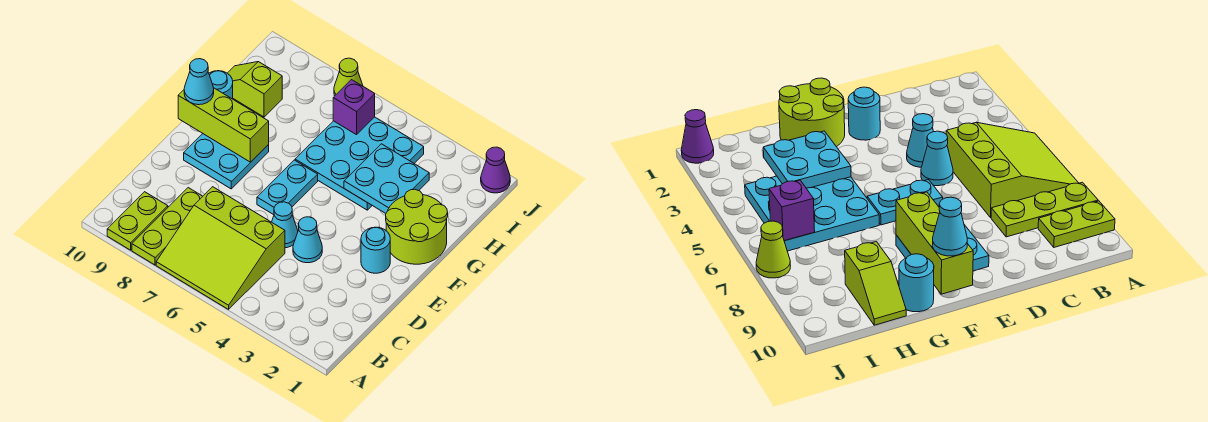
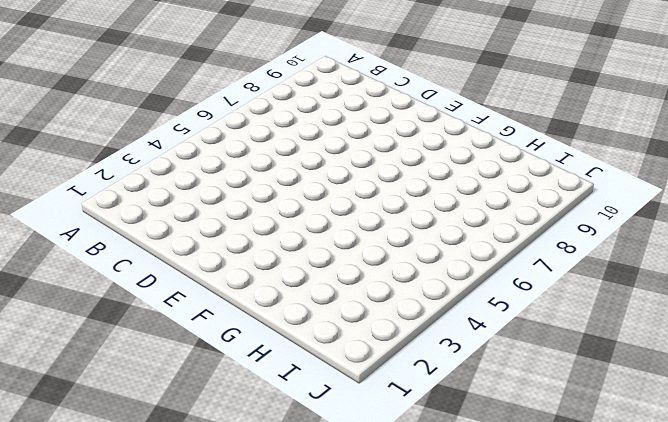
none -> lime slope A5:C7 level 1 top C
none -> lime plate A8:C8 level 1
none -> lime plate A9:B9 level 1

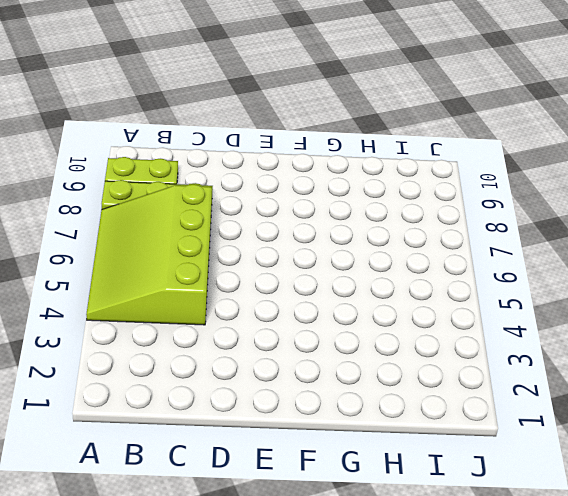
lime slope A4:C7 level 1 top C -> lime slope A5:C7 level 1 top C
none -> cyan cone D4 level 1
none -> cyan cone D5 level 1
none -> cyan round brick E2 level 1

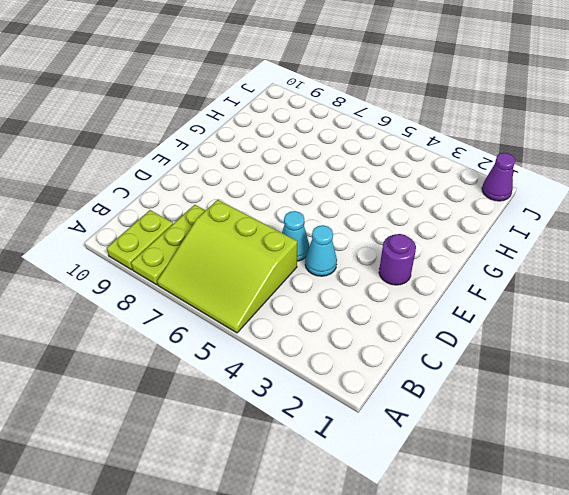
purple round brick E2 level 1 -> cyan round brick E2 level 1
none -> cyan plate E6:F6 level 1
none -> cyan plate E8:F9 level 1
none -> lime round brick F1:G2 level 1

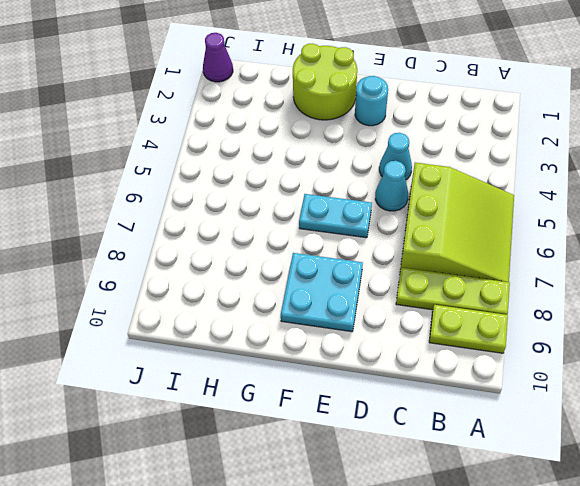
none -> cyan plate G4:I6 level 1
none -> cyan round brick G10 level 1
none -> lime slope H9:H10 level 1 top 9

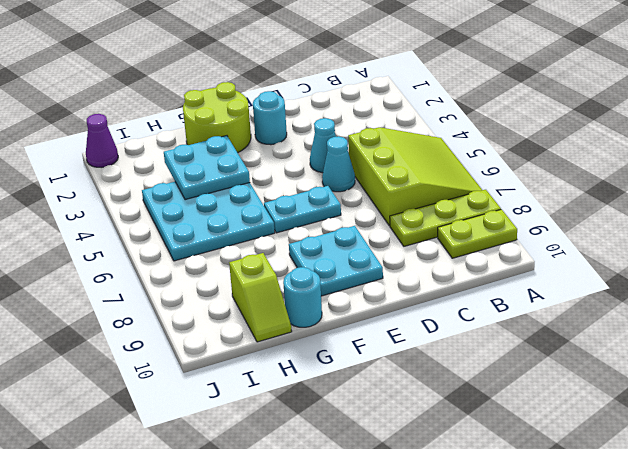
none -> lime cone J7 level 1
none -> lime brick F8:F10 level 2
none -> purple brick I6 level 2

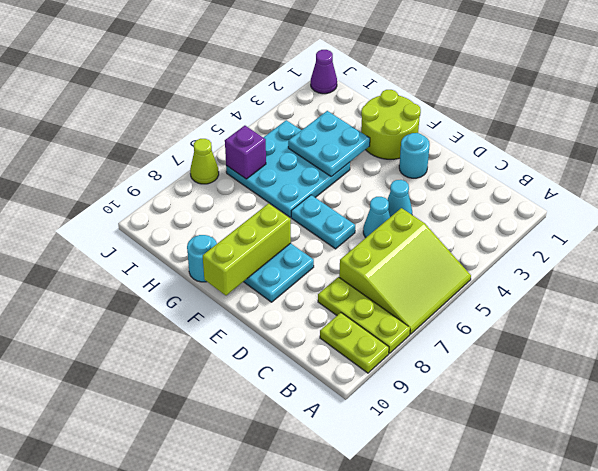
none -> lime slope H9:H10 level 1 top 9
none -> cyan cone F10 level 3

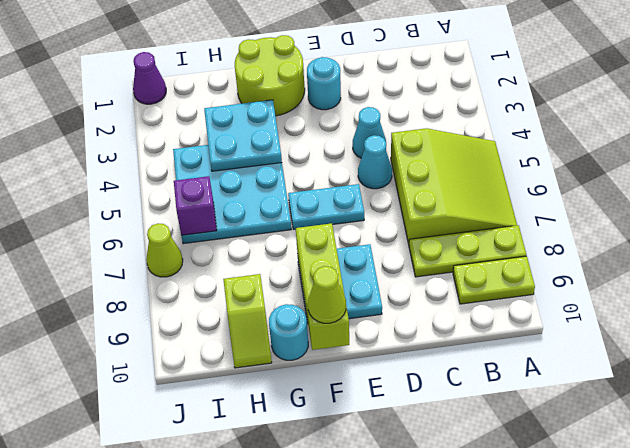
lime cone F10 level 3 -> cyan cone F10 level 3

